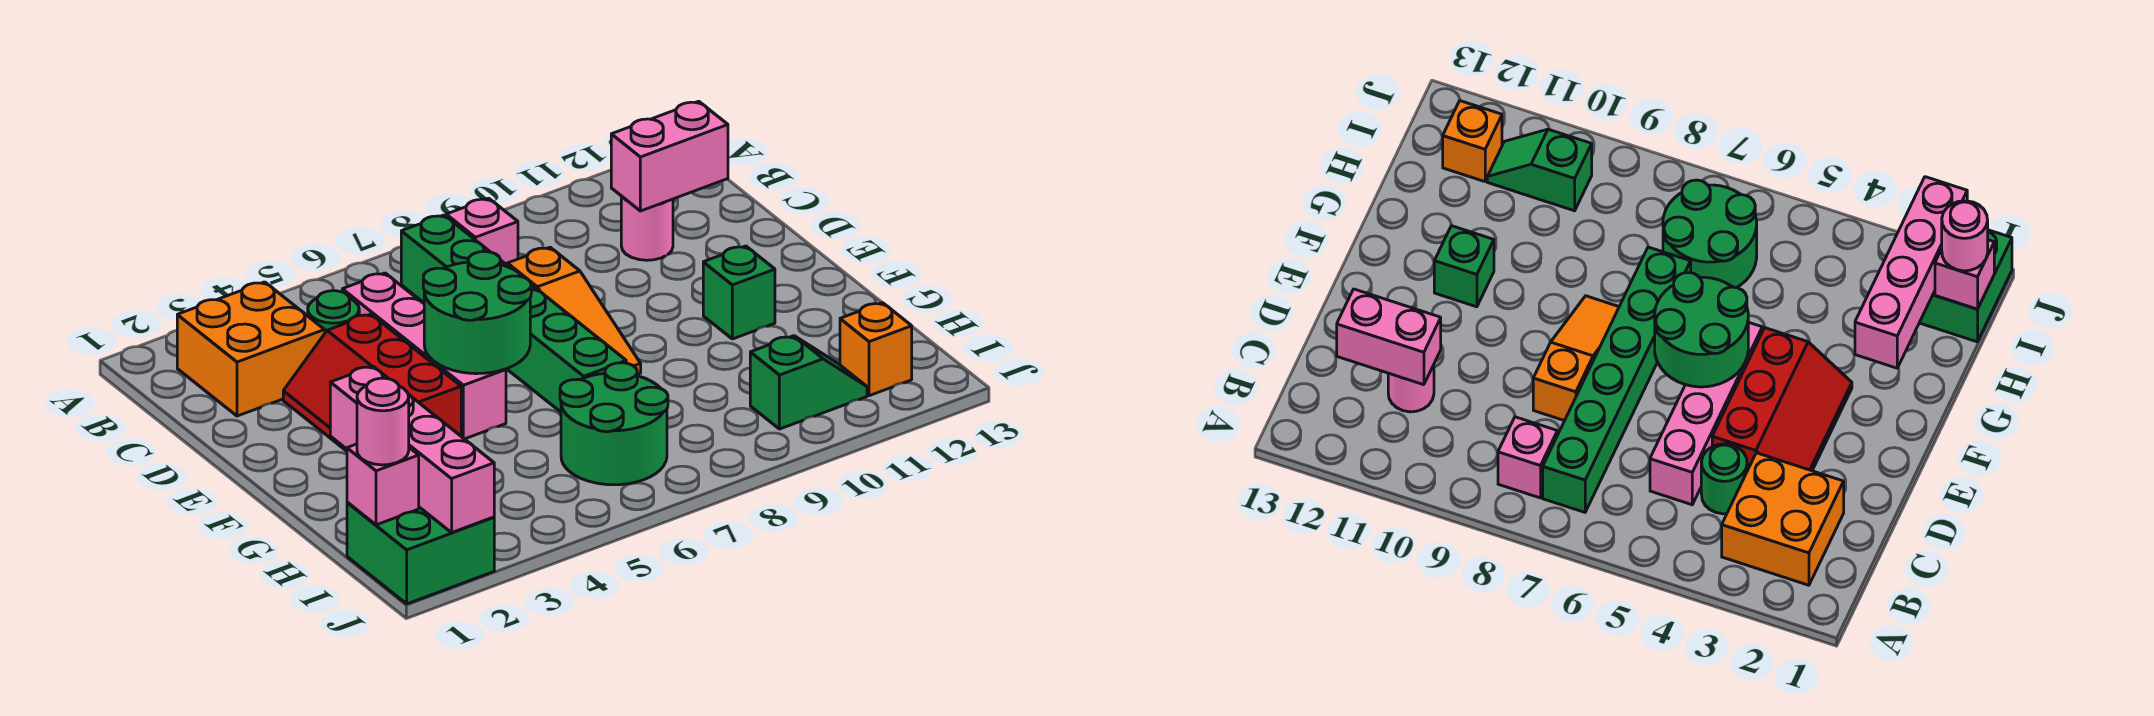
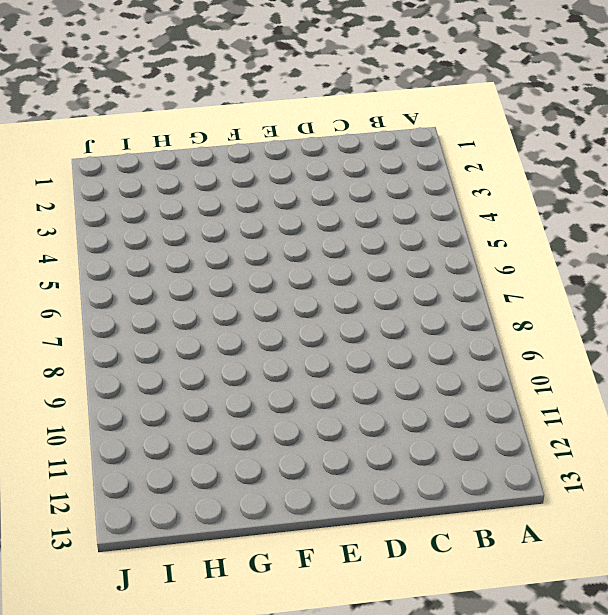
none -> orange brick B2:C3 level 1
none -> green brick B7:G7 level 1
none -> pink brick B8 level 1

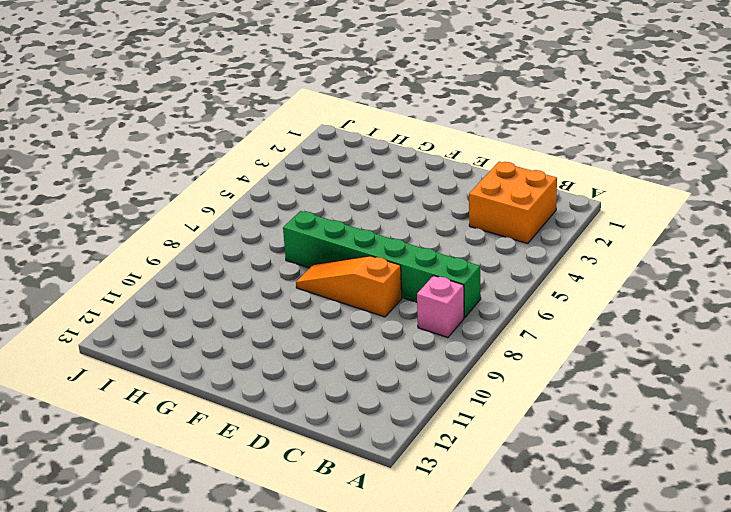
none -> green round brick C4 level 1
none -> pink brick C5:F5 level 1
none -> pink round brick C11 level 1

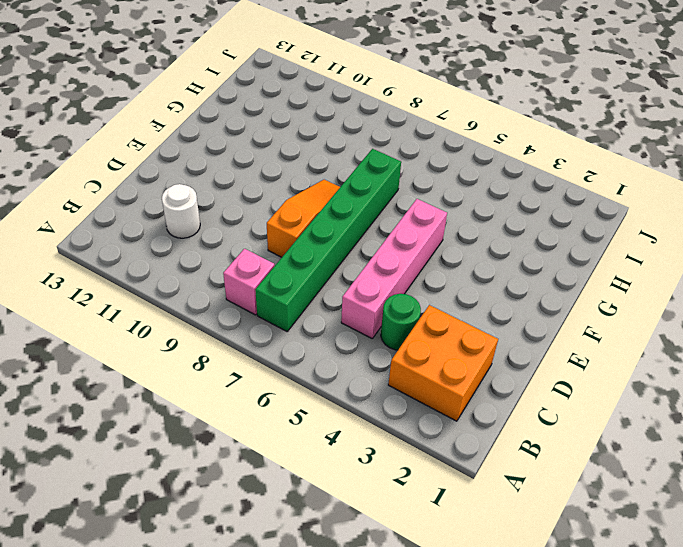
white round brick C11 level 1 -> pink round brick C11 level 1
none -> red slope D3:F4 level 1 top 4
none -> green brick F11 level 1
none -> green round brick H6:I7 level 1

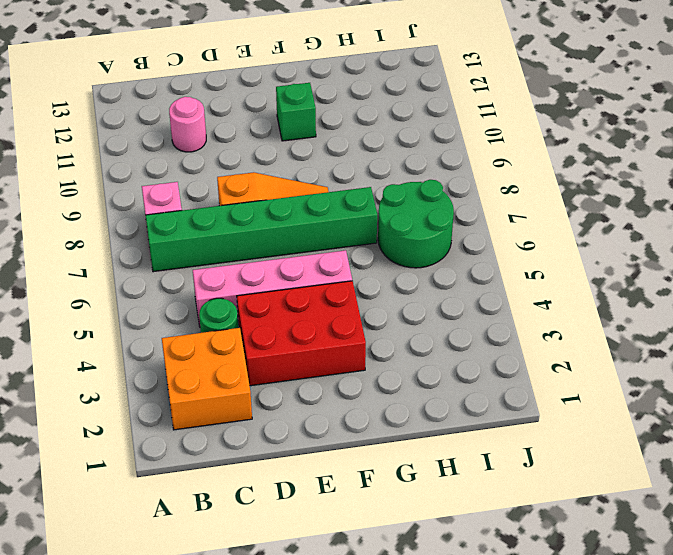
red brick D3:F4 level 1 -> red slope D3:F4 level 1 top 4
none -> green brick I1:J2 level 1
none -> green slope I10:I11 level 1 top 10
none -> orange brick I12 level 1

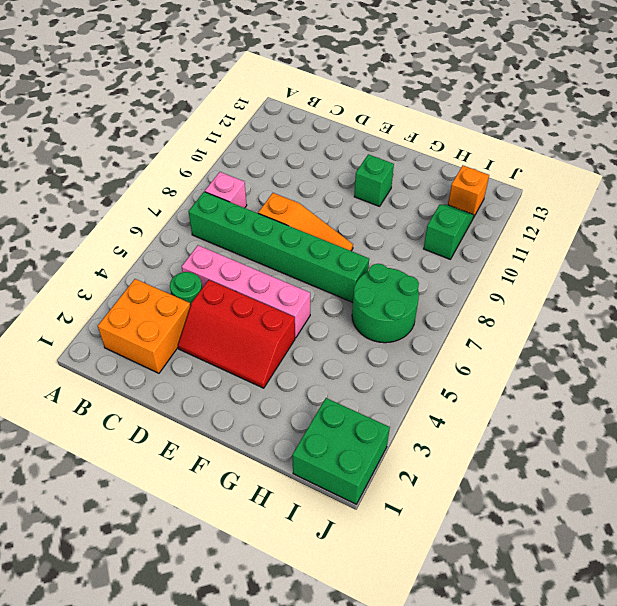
none -> pink round brick C11 level 1
none -> pink brick C11:C12 level 2
none -> green round brick E5:F6 level 2

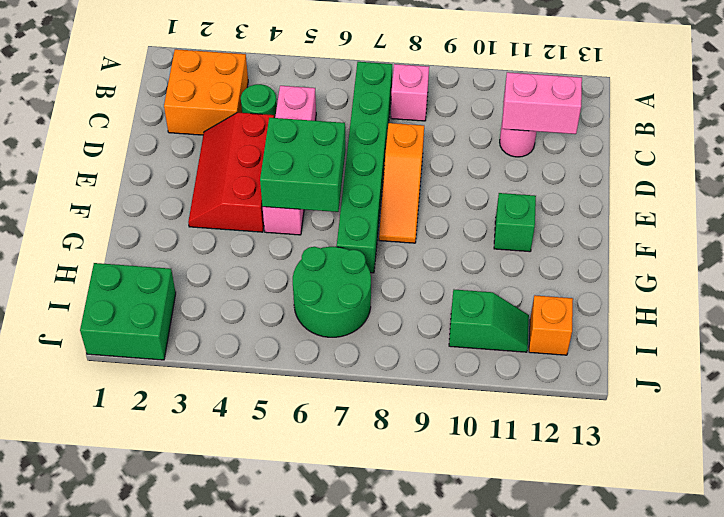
green brick E5:F6 level 2 -> green round brick E5:F6 level 2
none -> pink brick G2:J2 level 2
none -> pink brick I1 level 2
none -> pink round brick I1 level 3

